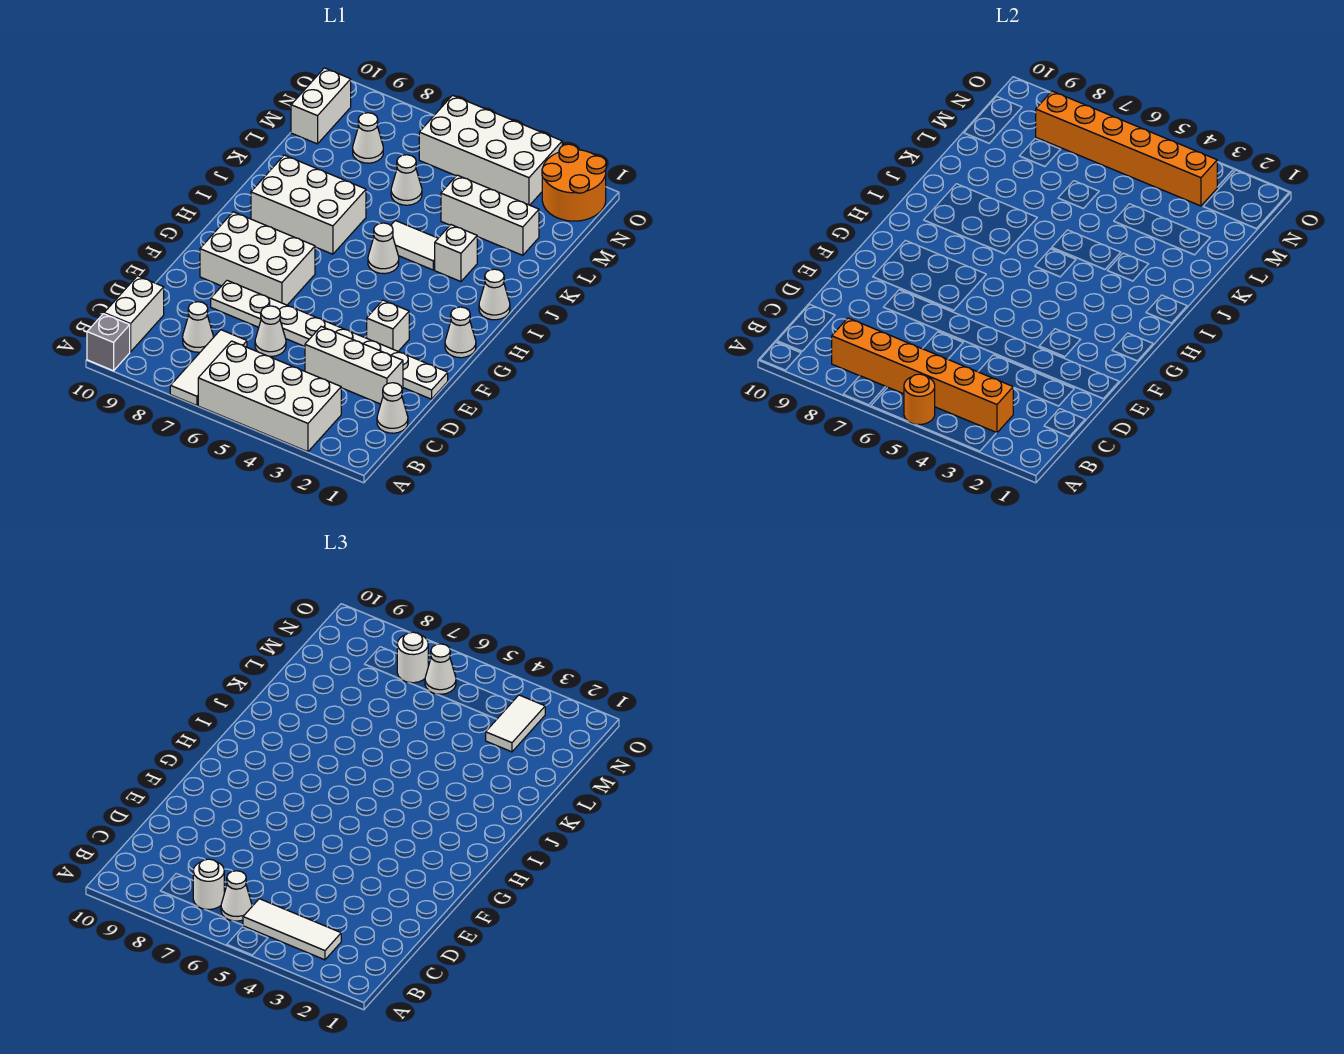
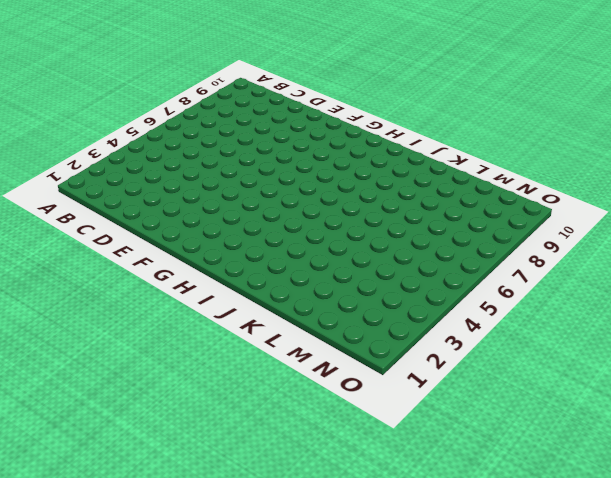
none -> white brick A3:B6 level 1
none -> white tile A7:C7 level 1
none -> grey brick A10 level 1
none -> white brick B10:C10 level 1

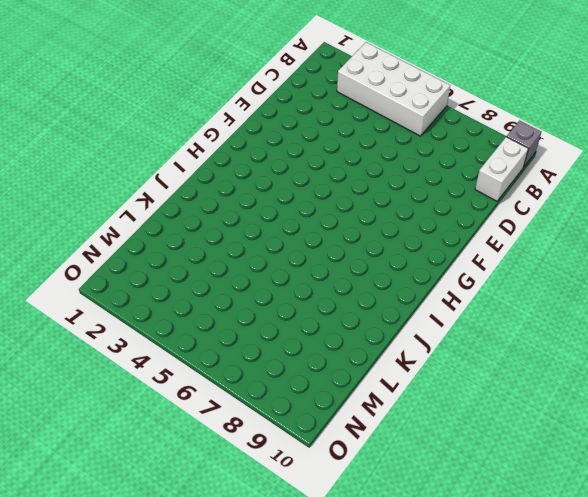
none -> white tile A7:C7 level 1
none -> white cone C1 level 1
none -> white cone C8 level 1
none -> white brick D2:D4 level 1

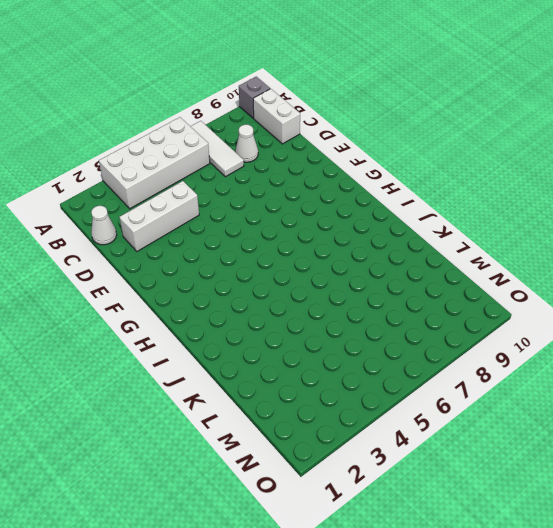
none -> white cone D6 level 1
none -> white plate E1:E8 level 1
none -> white brick F3 level 1
none -> white brick F7:G9 level 1

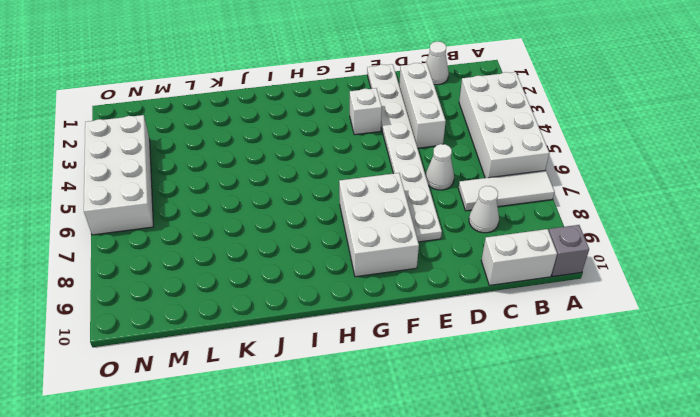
none -> white cone G1 level 1
none -> white cone I1 level 1
none -> white cone I5 level 1
none -> white brick I7:J9 level 1

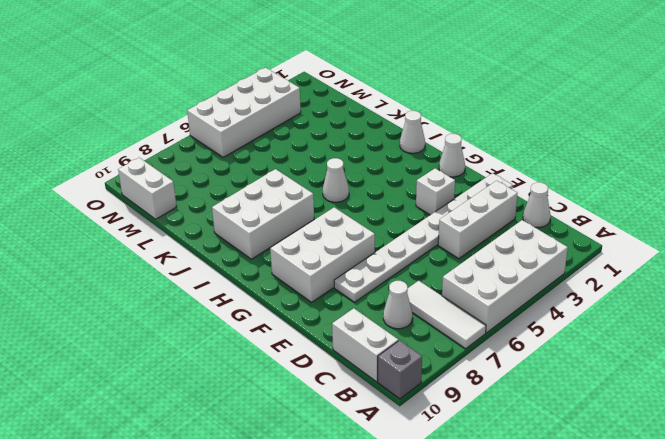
none -> white cone D6 level 1
none -> white brick J3 level 1
none -> white tile J4:J5 level 1
none -> white brick L2:L4 level 1

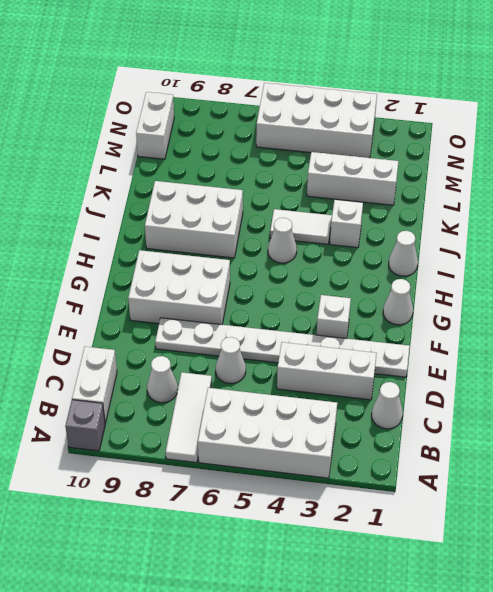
none -> white cone L6 level 1
none -> white cone M8 level 1
none -> orange round brick N1:O2 level 1
none -> orange round brick A5 level 2

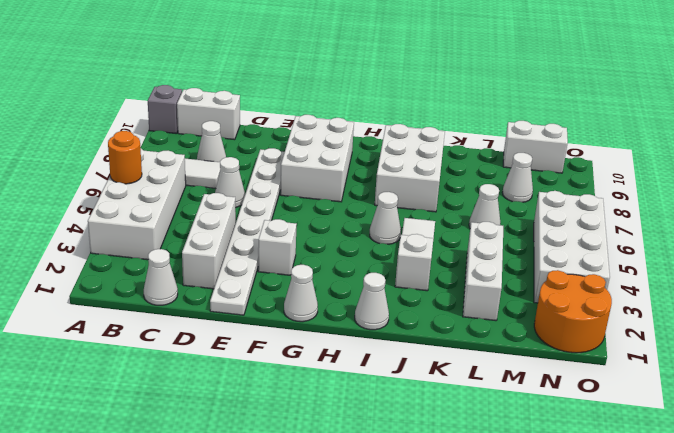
none -> orange brick B3:B8 level 2
none -> orange brick N3:N8 level 2
none -> white tile B3:B5 level 3
none -> white cone B6 level 3

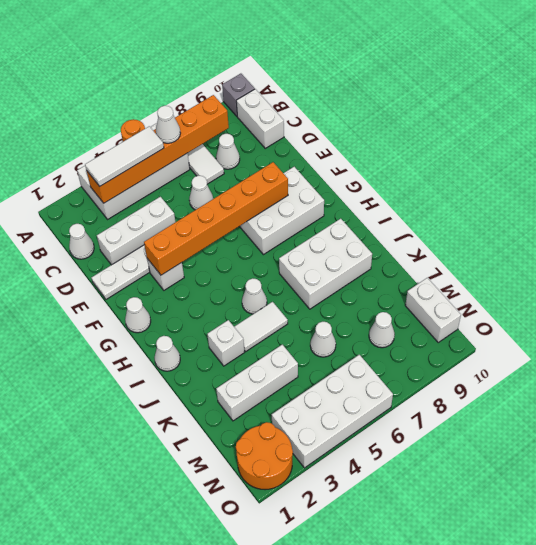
orange brick F3:F8 level 2 -> orange brick N3:N8 level 2
none -> white round brick B7 level 3
none -> white tile M3:N3 level 3
none -> white cone N6 level 3
none -> white round brick N7 level 3

